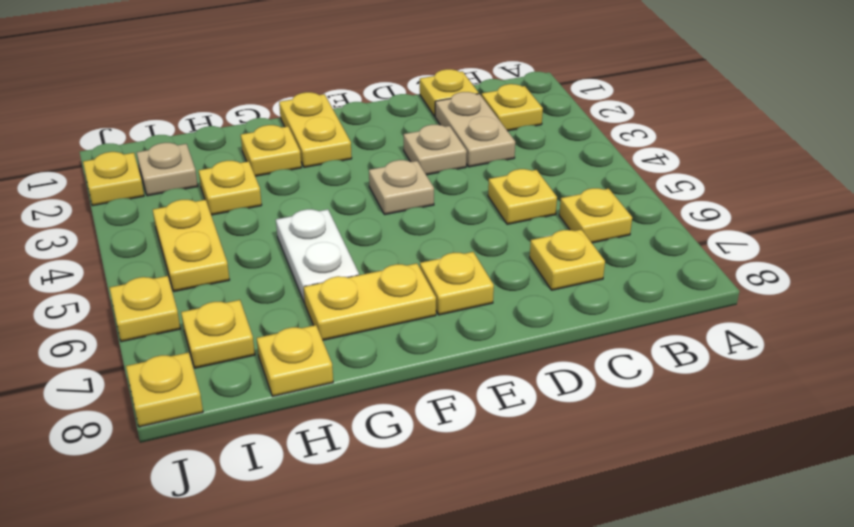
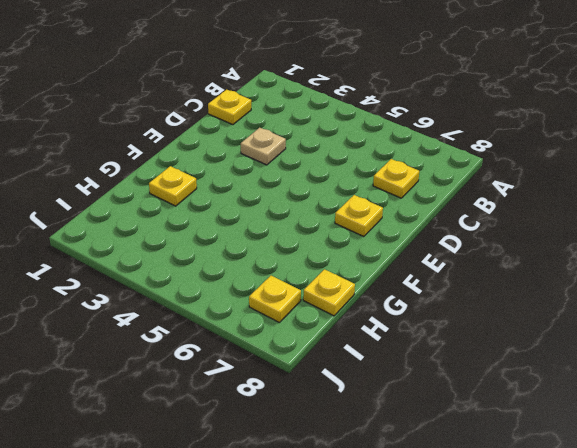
none -> yellow plate B2 level 1
none -> yellow plate B6 level 1
none -> tan plate C2:C3 level 1

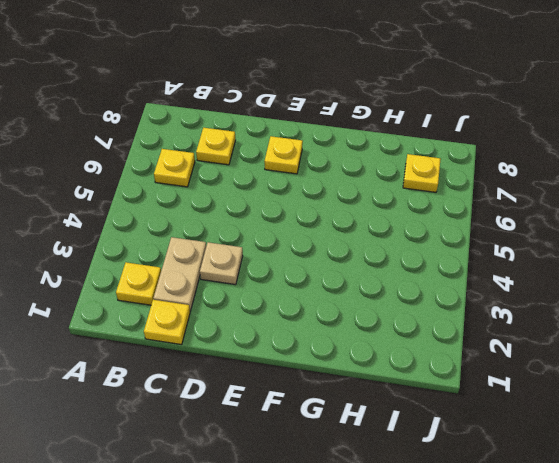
none -> yellow plate C5 level 1
none -> tan plate E4 level 1
none -> yellow plate F1:F2 level 1

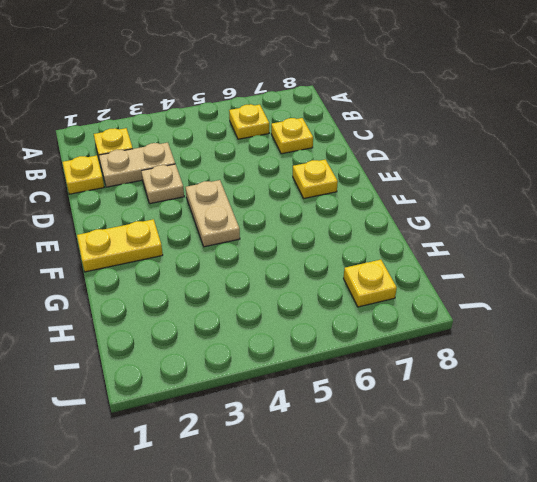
tan plate E4:F4 level 1 -> tan plate E4 level 1
none -> yellow plate C5 level 1
none -> yellow plate F7:G7 level 1
none -> yellow plate G2 level 1

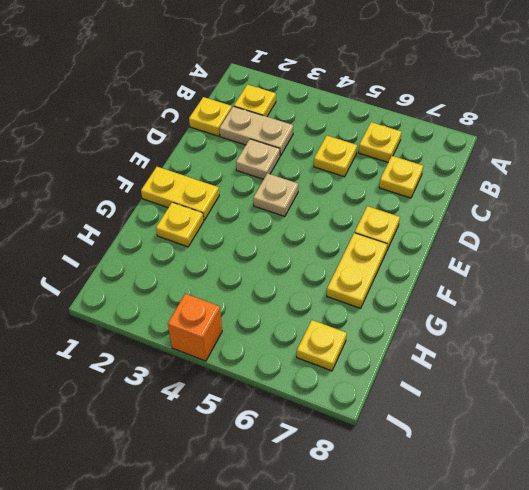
orange brick J4 level 1 -> none
none -> white plate G5:G6 level 1
none -> yellow plate H3 level 1
none -> yellow plate H8 level 1

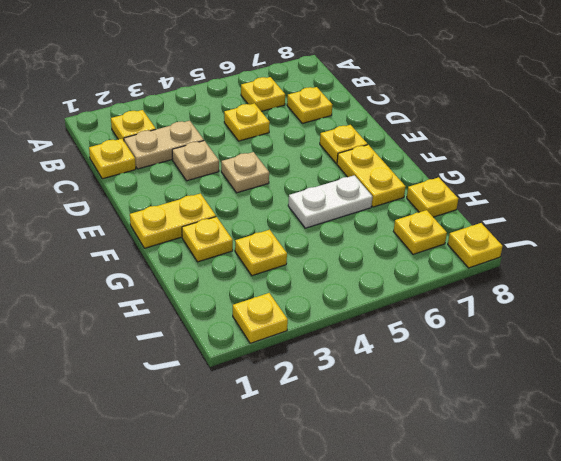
none -> tan plate I2 level 1
none -> yellow plate I4:I5 level 1
none -> yellow plate J6 level 1

